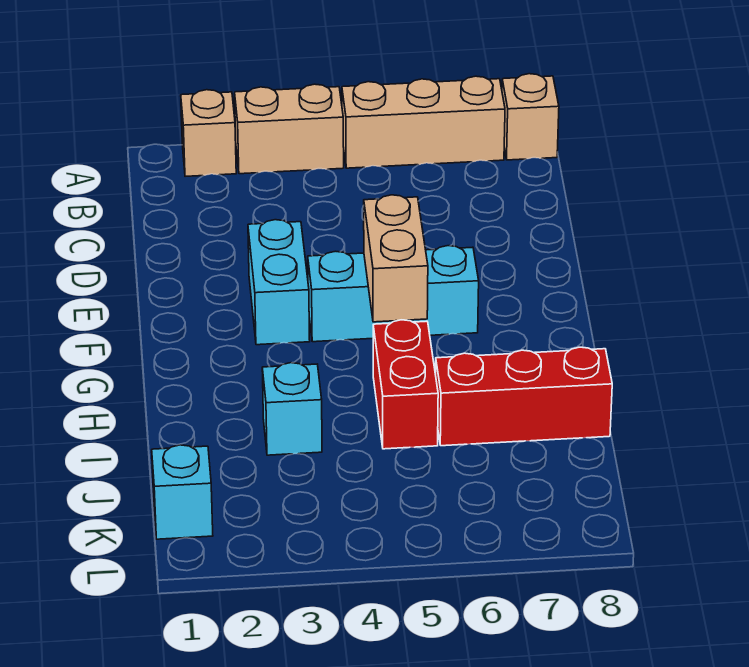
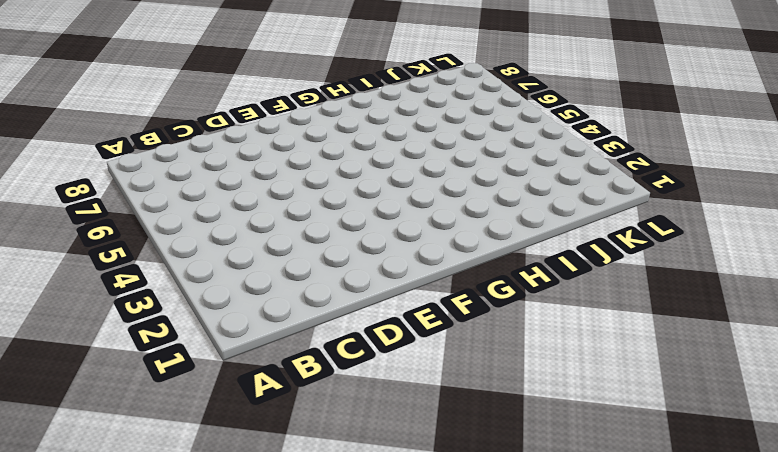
none -> tan brick A2 level 1
none -> tan brick A3:A4 level 1

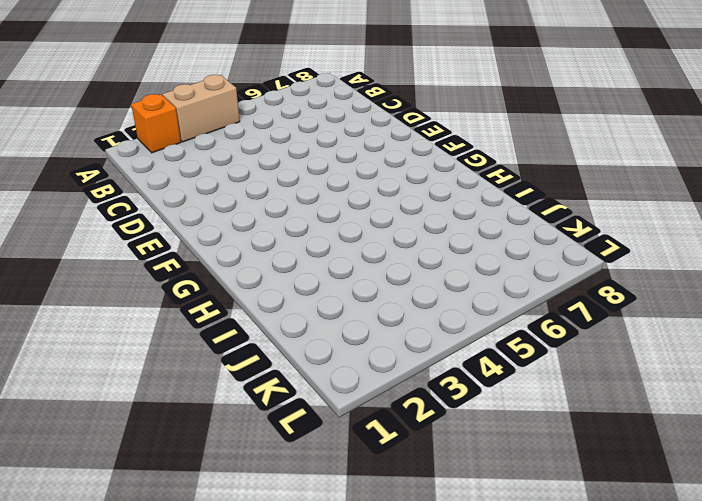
orange brick A2 level 1 -> tan brick A2 level 1
none -> tan brick A5:A7 level 1
none -> tan brick A8 level 1

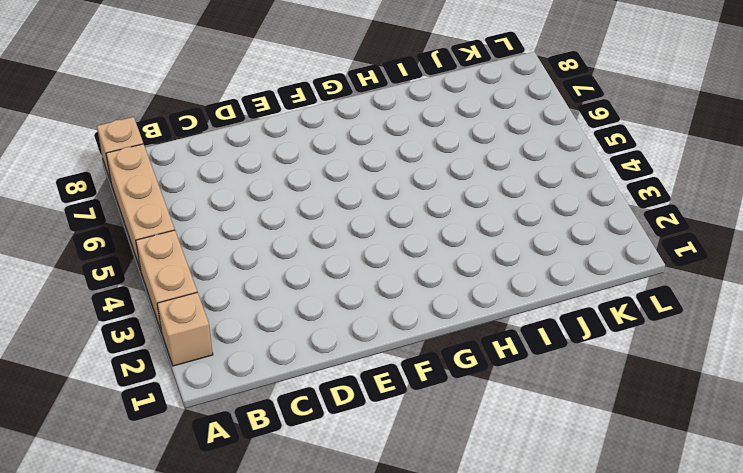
none -> cyan brick E3:F3 level 1
none -> cyan brick F4:F6 level 1

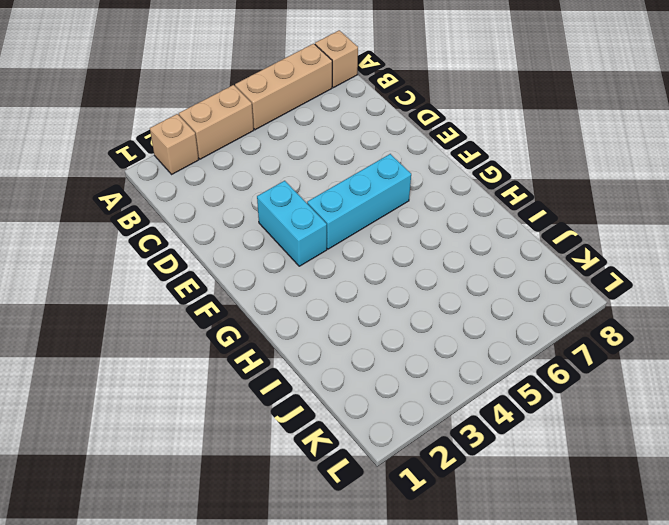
none -> red brick H5:I5 level 1
none -> cyan brick I3 level 1

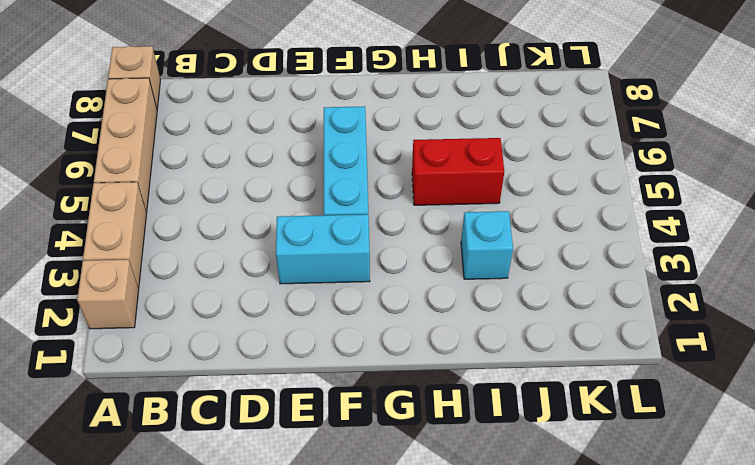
none -> red brick I6:I8 level 1
none -> cyan brick K1 level 1

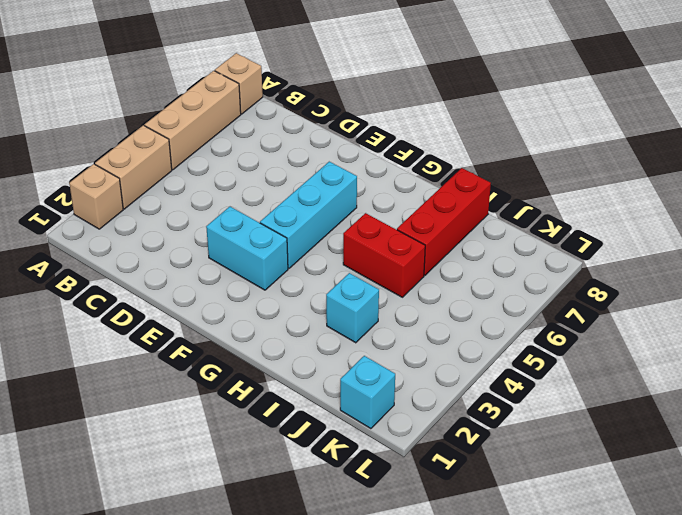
none -> tan brick F5:G5 level 2

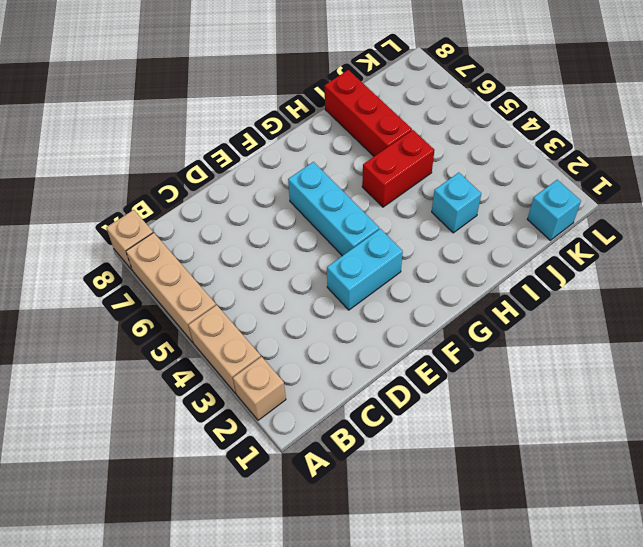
none -> tan brick F5:G5 level 2

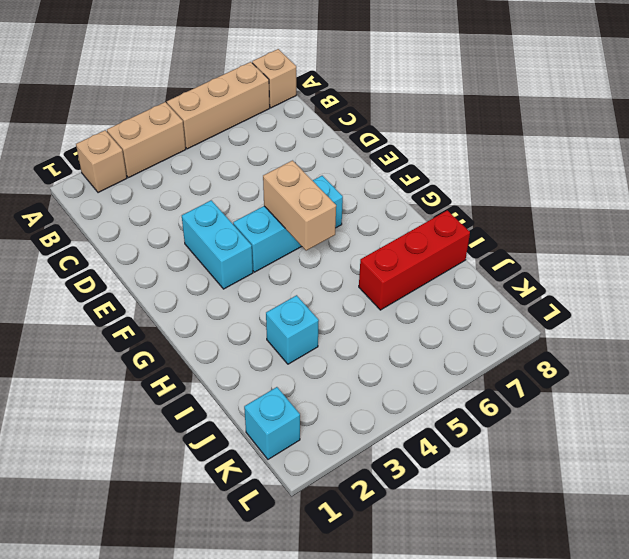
none -> red brick H5:I5 level 1

